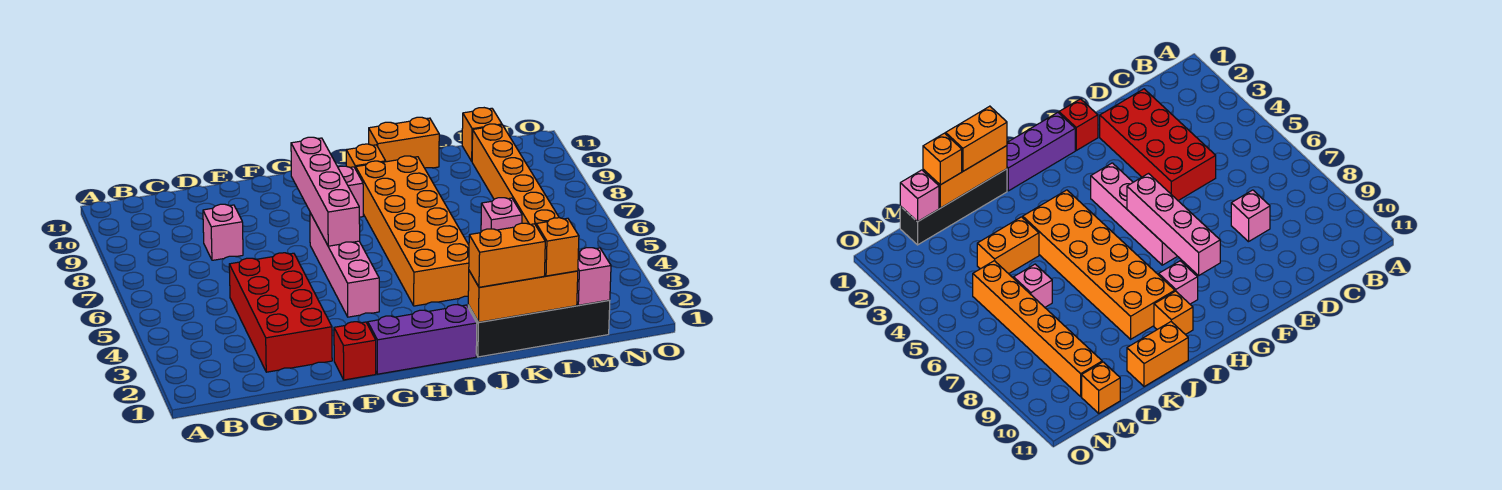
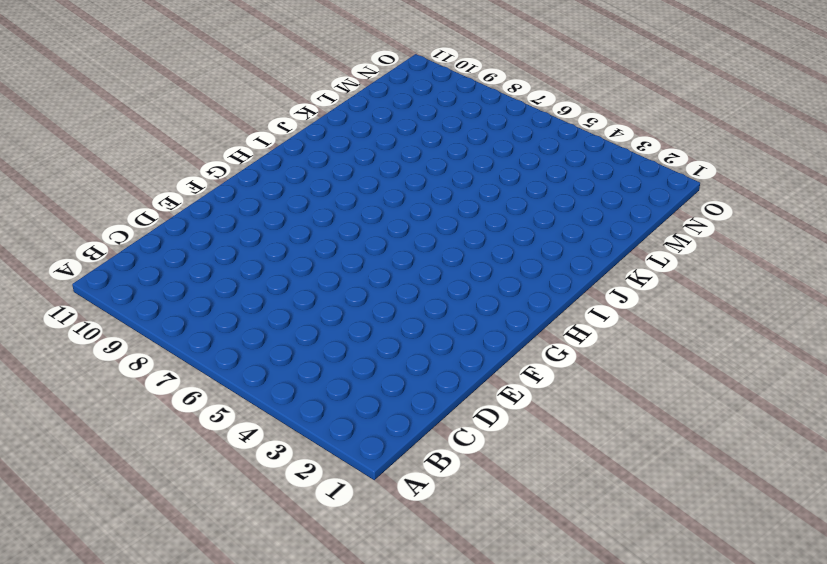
none -> red brick D2:E5 level 1
none -> pink brick D8 level 1
none -> red brick F1 level 1

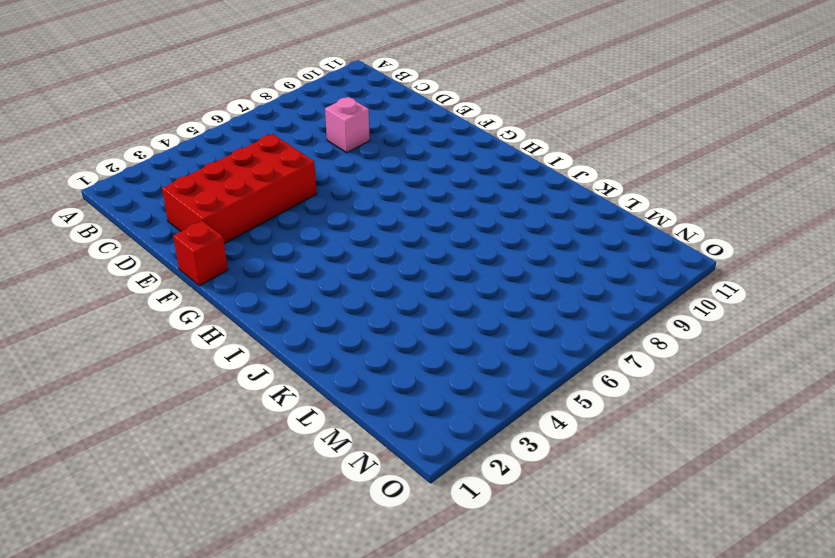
none -> purple brick G1:I1 level 1
none -> pink brick G4:G7 level 1
none -> pink brick H9 level 1

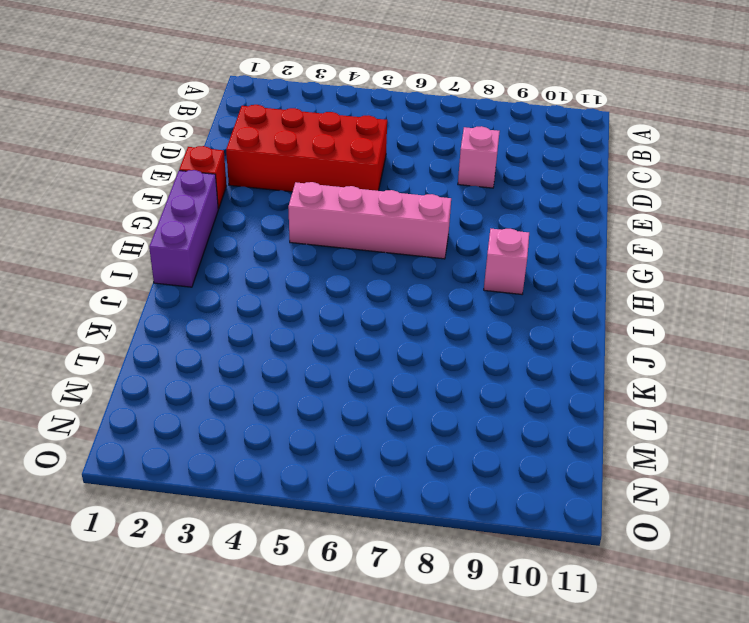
none -> orange brick I4:J9 level 1
none -> orange brick I10 level 1
none -> black brick J1:M1 level 1

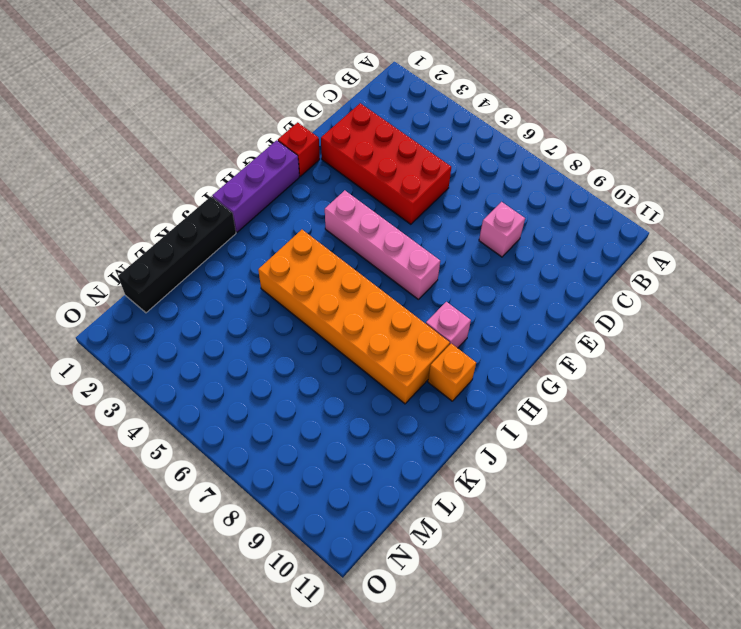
none -> orange brick J11:K11 level 1
none -> orange brick K4:L4 level 1
none -> pink brick L6 level 1

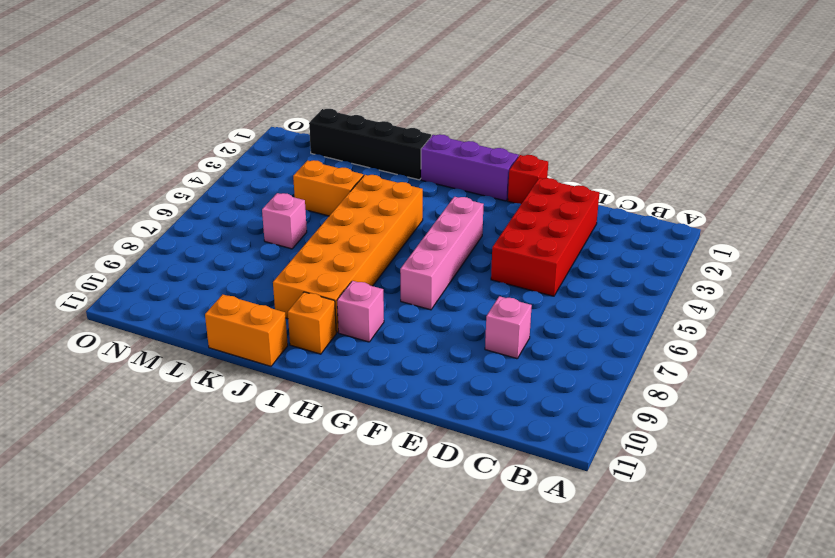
none -> orange brick M5:M10 level 1
none -> orange brick M11 level 1
none -> pink brick G6:G9 level 2

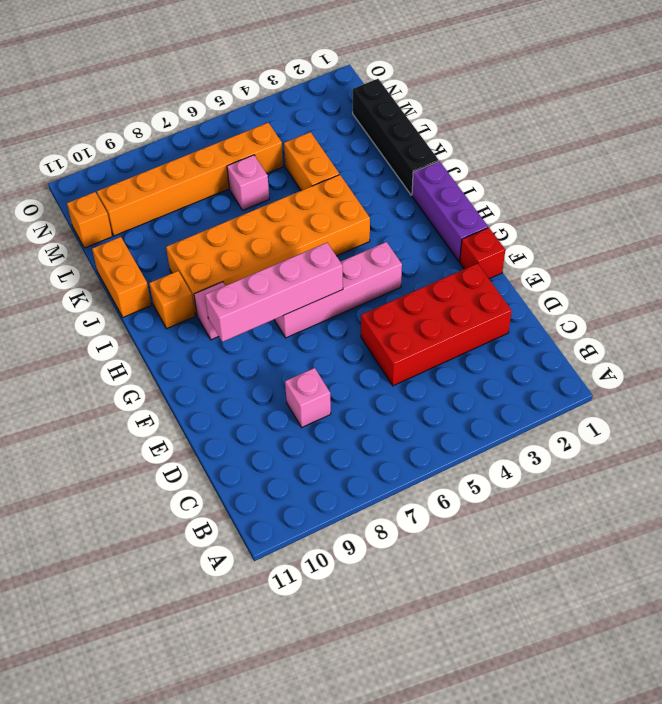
none -> orange brick J1:L1 level 2
none -> pink brick M1 level 2
none -> orange brick J1:K1 level 3

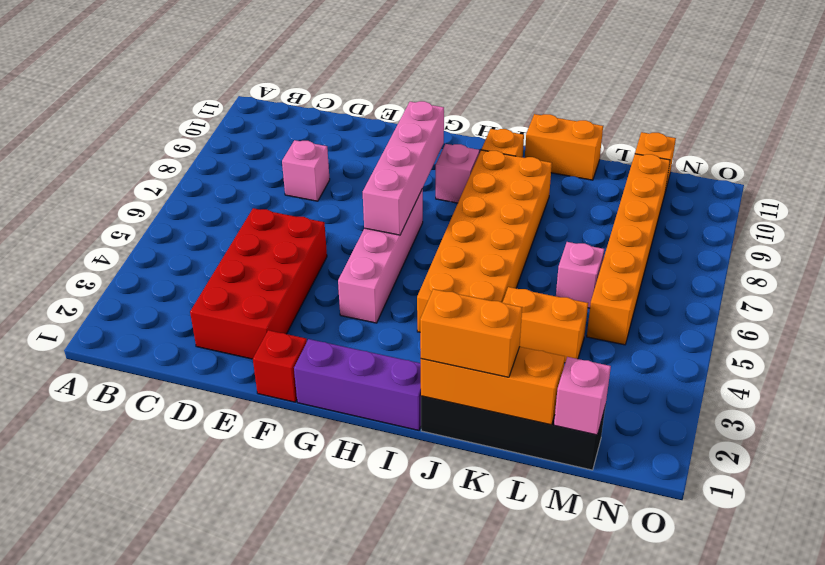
none -> orange brick L1 level 3

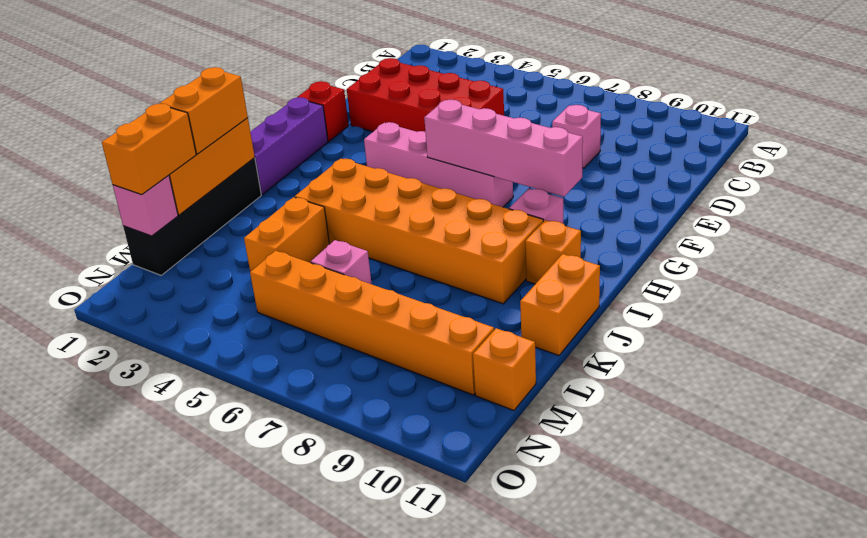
orange brick L1:M1 level 3 -> orange brick L1 level 3

